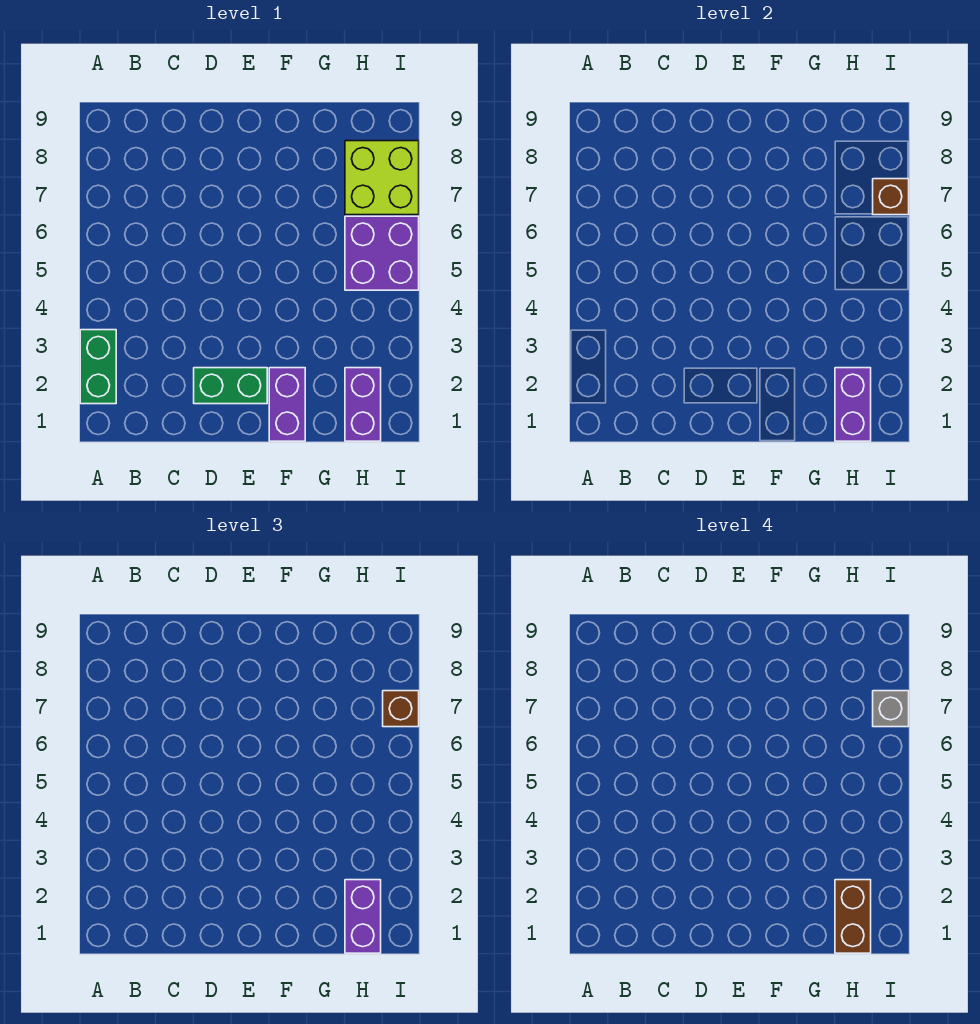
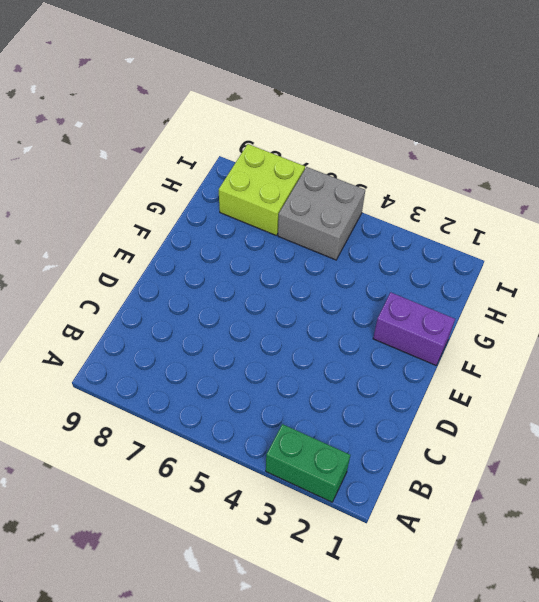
grey brick H5:I6 level 1 -> purple brick H5:I6 level 1
none -> green brick D2:E2 level 1
none -> purple brick H1:H2 level 1
none -> purple brick H1:H2 level 2

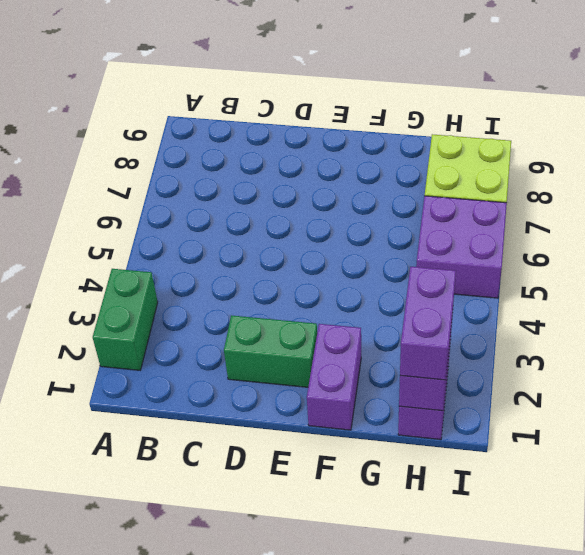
none -> brown brick I7 level 2
none -> brown brick I7 level 3
none -> brown brick H1:H2 level 4

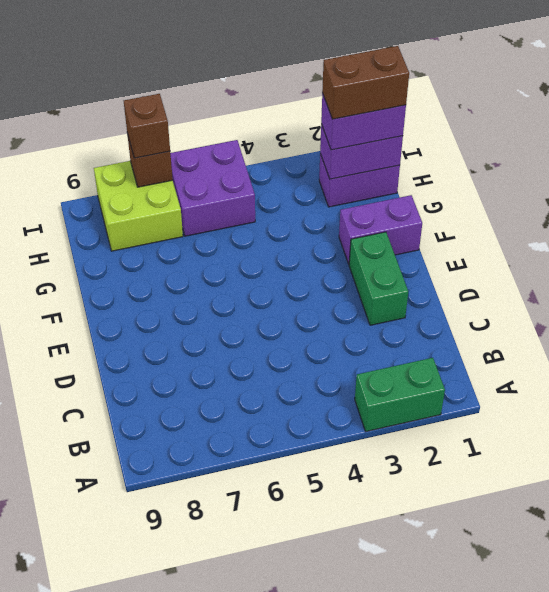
none -> grey brick I7 level 4

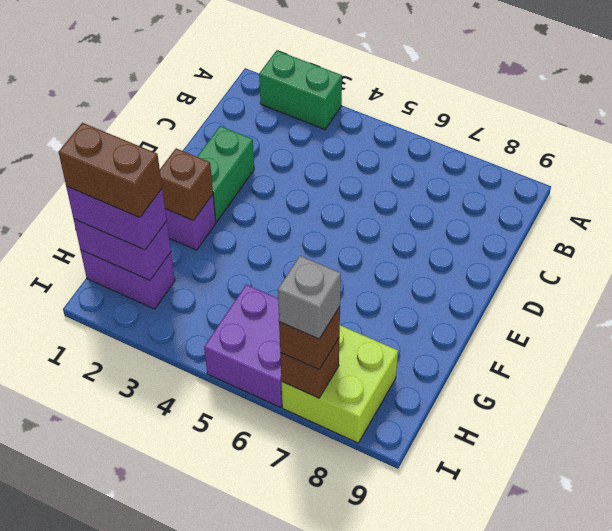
brown brick F2 level 2 -> none

